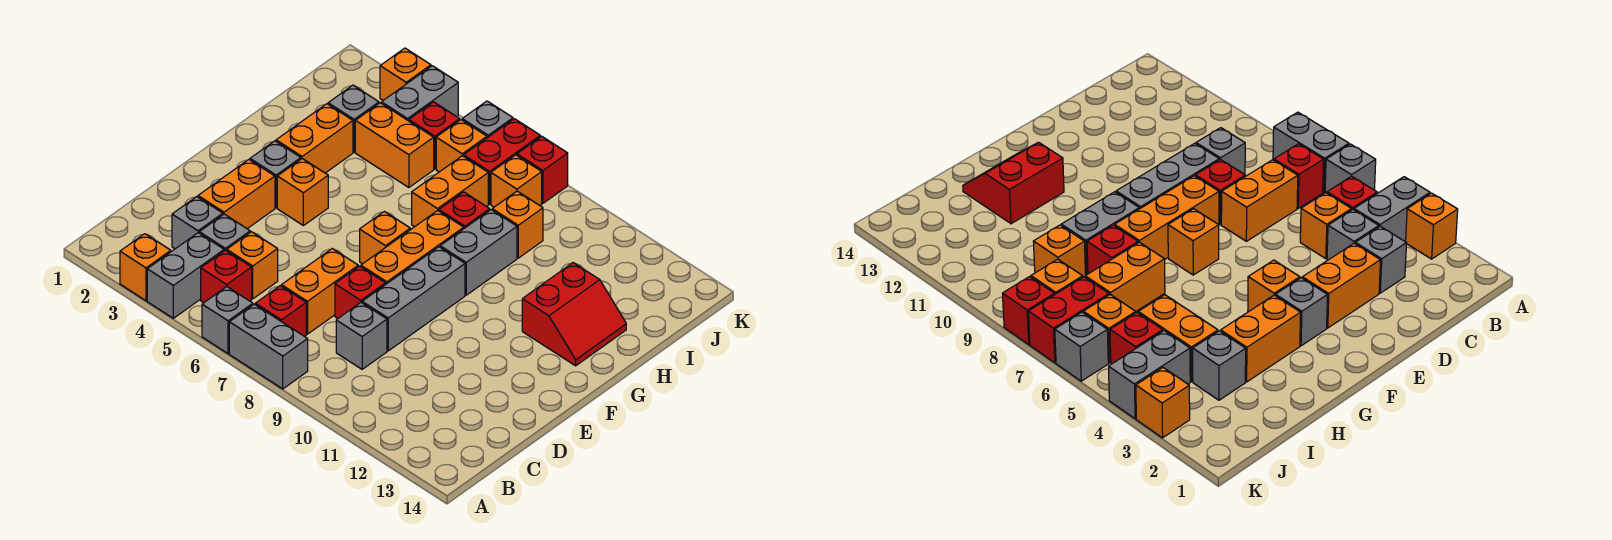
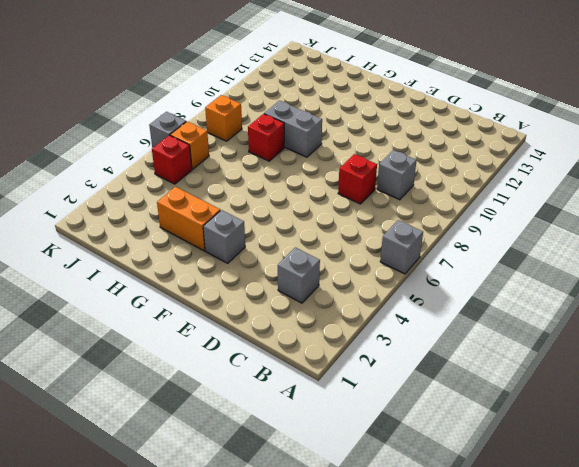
none -> orange brick A3 level 1
none -> grey brick A4:B4 level 1
none -> grey brick A7:A8 level 1
none -> red brick B5 level 1

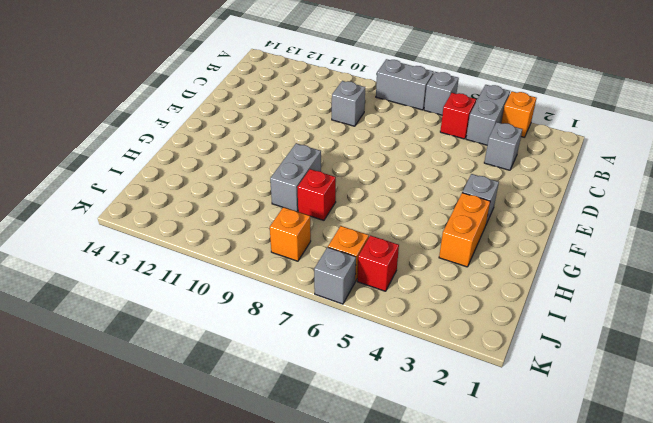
none -> red brick B7 level 1
none -> grey brick C4 level 1
none -> orange brick C5 level 1
none -> orange brick C7:D7 level 1

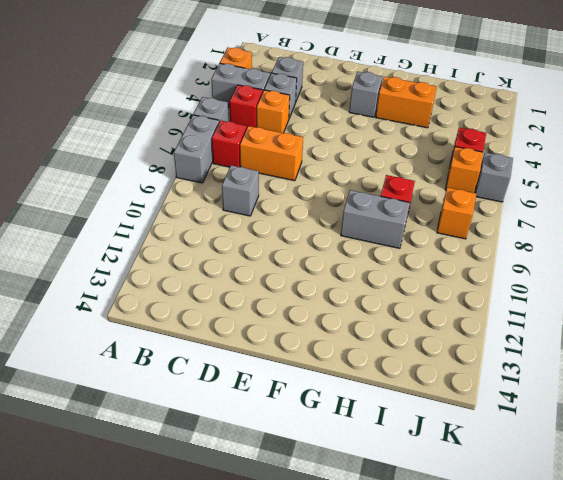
none -> orange brick D3:E3 level 1
none -> red brick D8 level 1
none -> grey brick D9:F9 level 1
none -> orange brick E8:G8 level 1

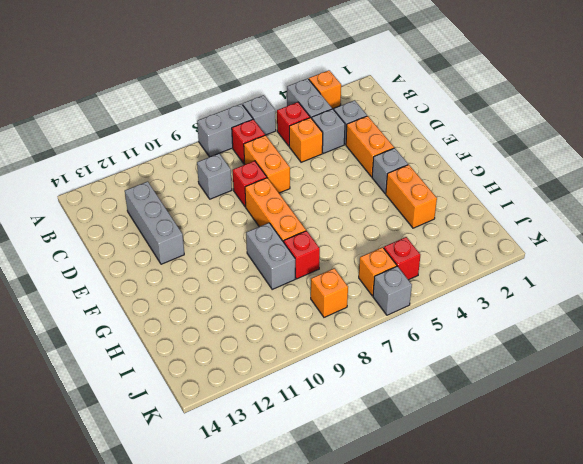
grey brick C12:E12 level 1 -> grey brick D9:F9 level 1
none -> orange brick F4 level 1
none -> orange brick F7 level 1
none -> red slope G12:H13 level 1 top 12
none -> orange brick H7:I7 level 1

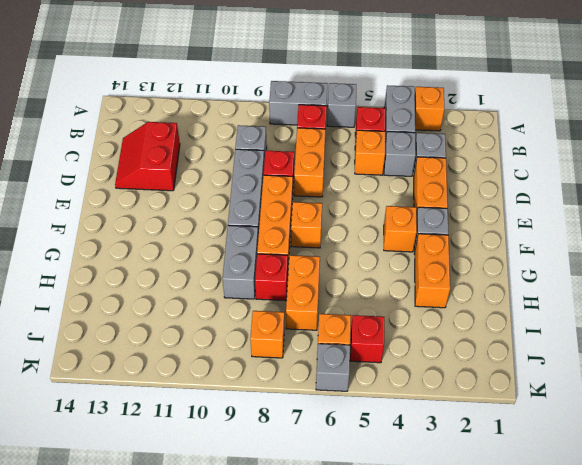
red slope C12:D13 level 1 top 12 -> red slope G12:H13 level 1 top 12
none -> grey brick I3 level 1
none -> orange brick I4:I5 level 1
none -> orange brick I9 level 1
none -> grey brick J4:K4 level 1

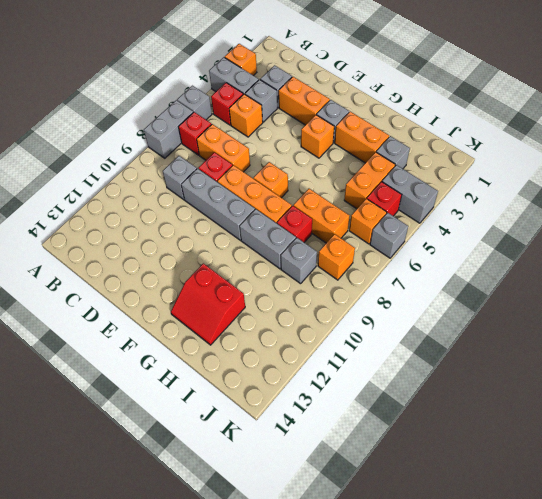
grey brick I9 level 1 -> orange brick I9 level 1
none -> red brick J7:K7 level 1
none -> orange brick K3 level 1
none -> red brick K8 level 1

